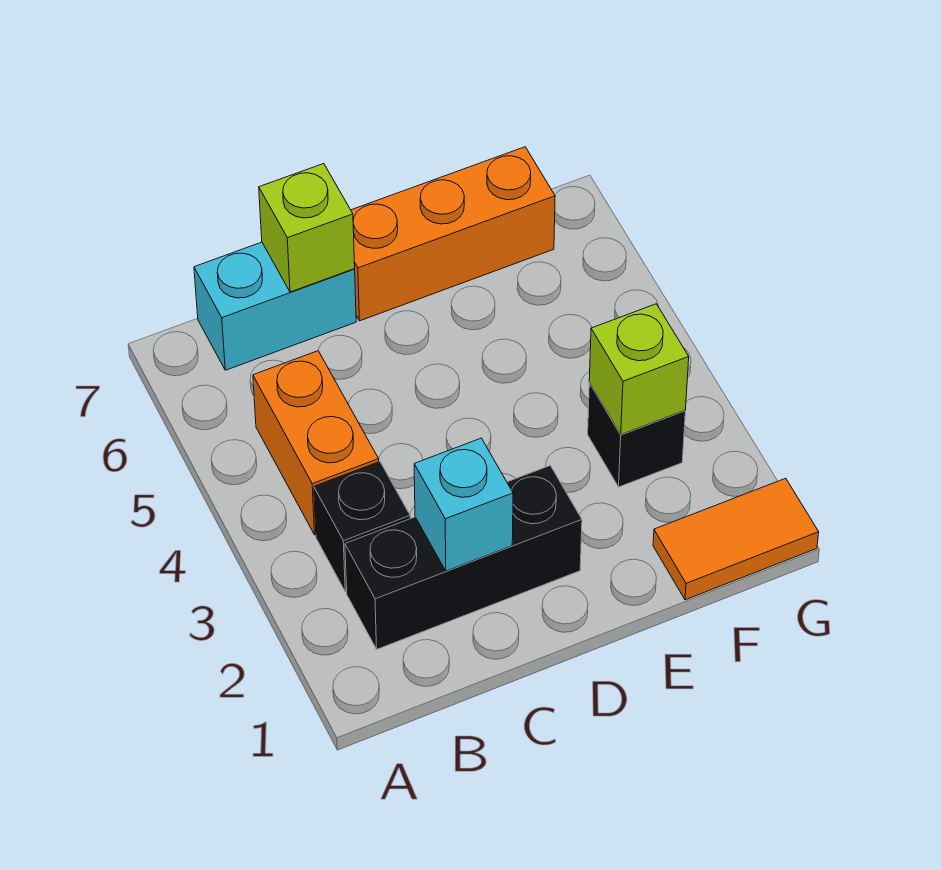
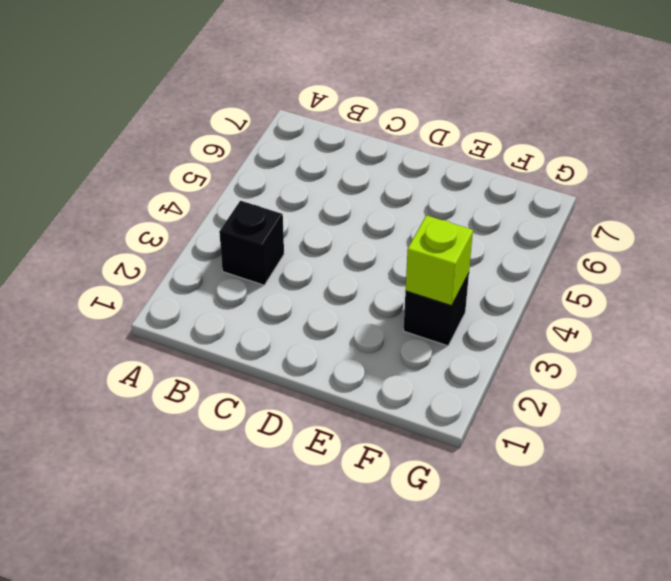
none -> black brick B2:D2 level 1
none -> orange brick B4:B5 level 1

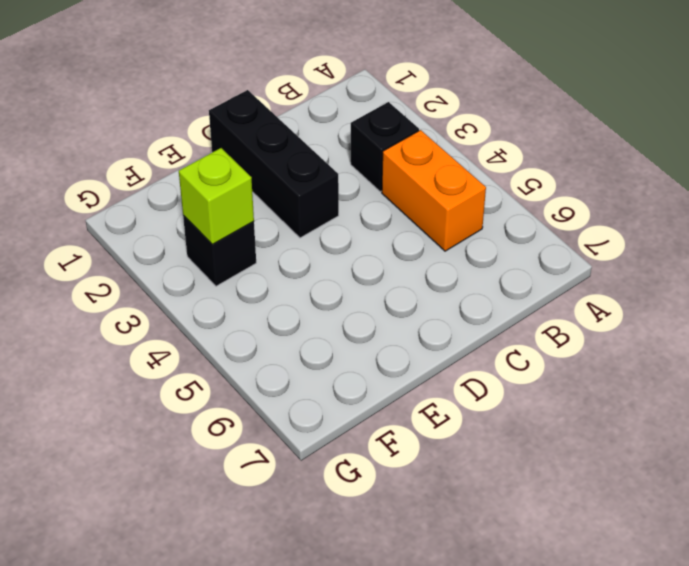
black brick D1:D3 level 1 -> black brick B2:D2 level 1
none -> cyan brick B7:C7 level 1
none -> orange brick D7:F7 level 1

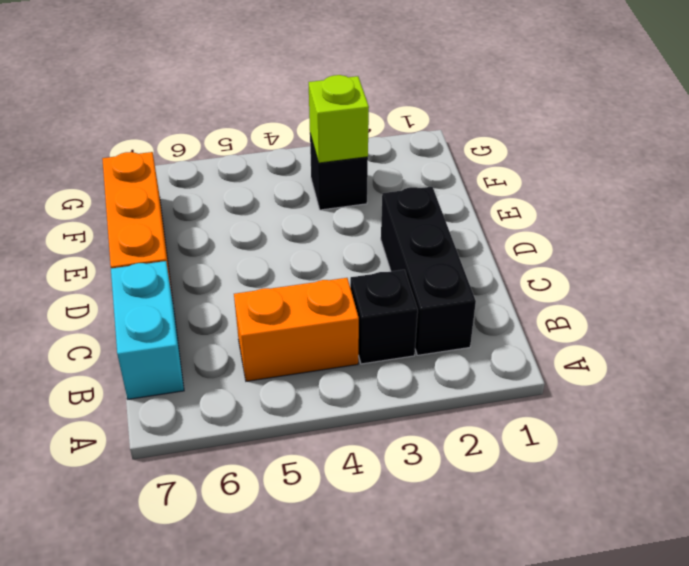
none -> orange tile F1:G1 level 1
none -> cyan brick C2 level 2

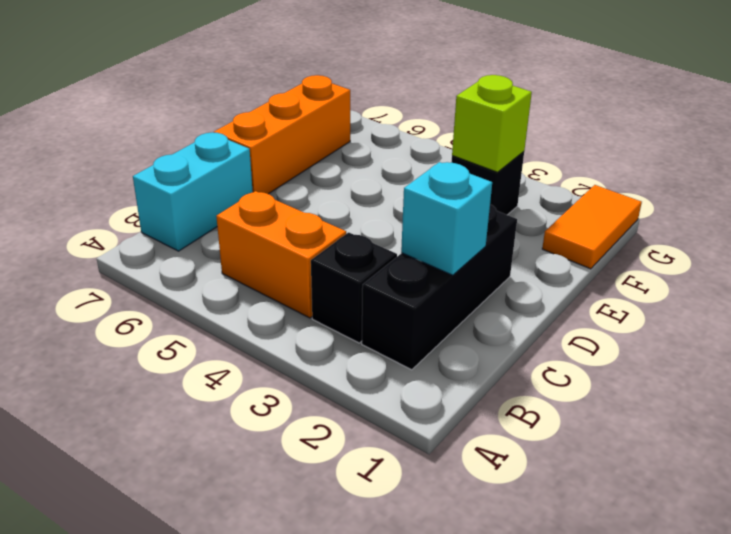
none -> lime brick C7 level 2

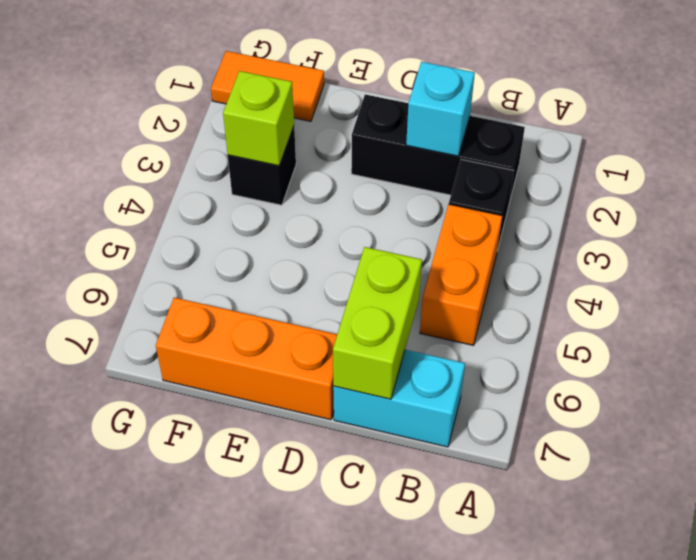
lime brick C6:C7 level 2 -> lime brick C7 level 2

